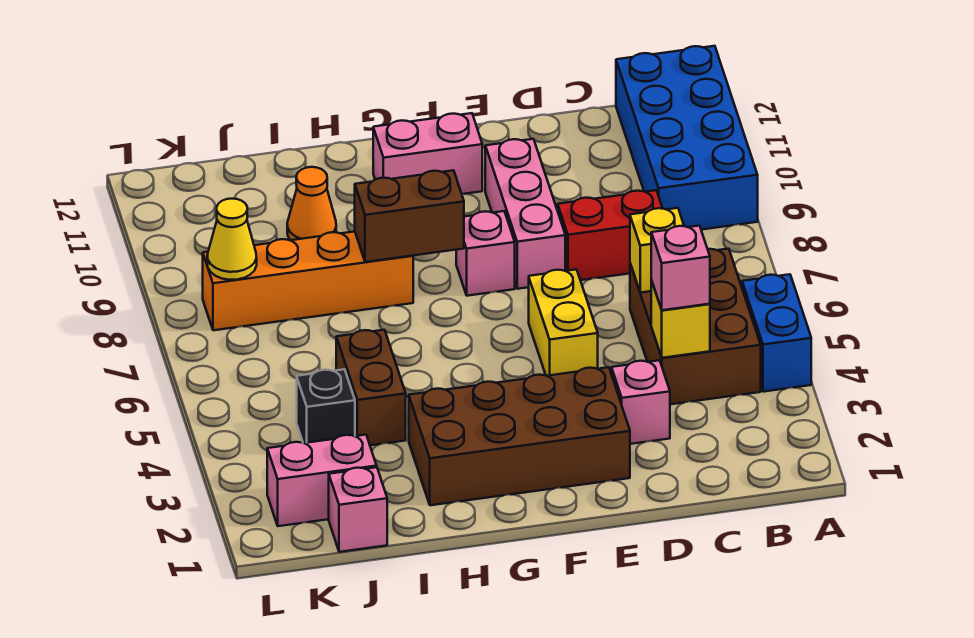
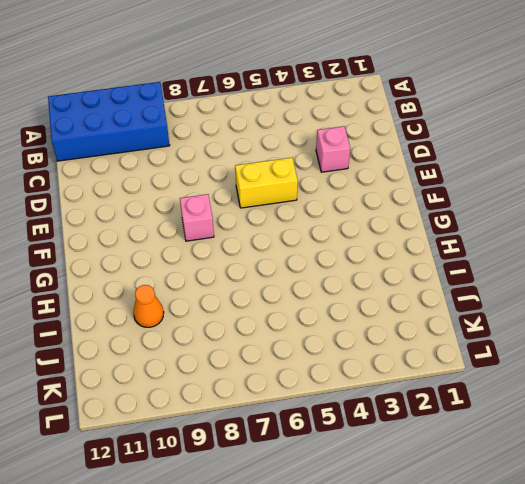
none -> blue brick A4:A5 level 1
none -> brown brick B4:C6 level 1
none -> red brick C8:D8 level 1

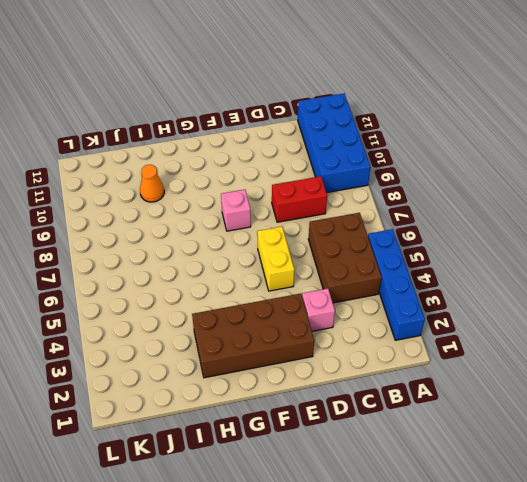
blue brick A2:A5 level 1 -> blue brick A4:A5 level 1
none -> pink brick E8:E10 level 1
none -> pink brick F11:G11 level 1
none -> orange brick H8:K8 level 1

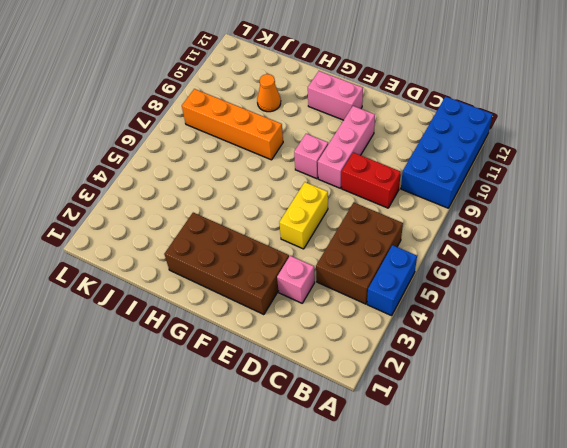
none -> brown brick I4:I5 level 1
none -> pink brick J1 level 1
none -> pink brick J2:K2 level 1

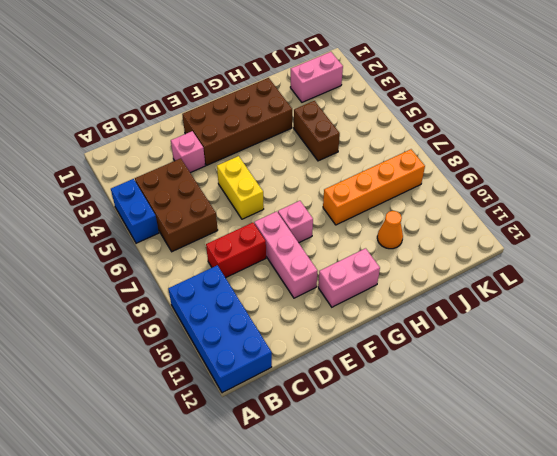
none -> pink brick J1 level 1
none -> black brick J4 level 1
none -> yellow brick C4 level 2

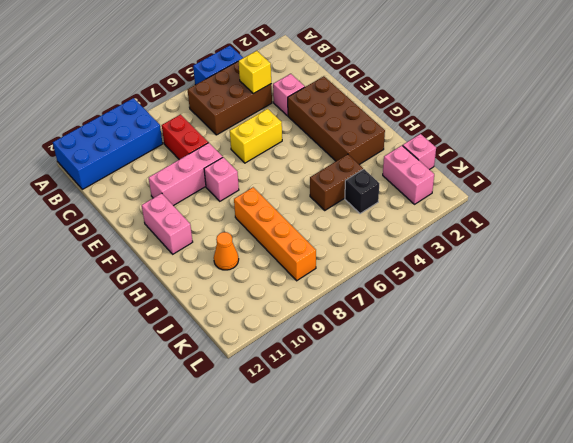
none -> yellow brick C6 level 2
none -> brown brick G8:H8 level 2
none -> yellow cone K8 level 2

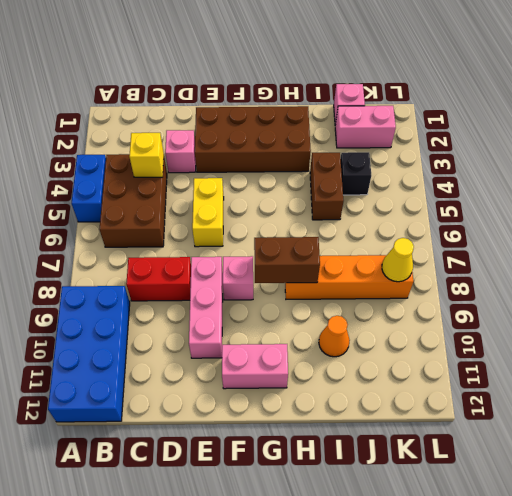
none -> yellow brick C6 level 2
none -> pink brick C4 level 3

